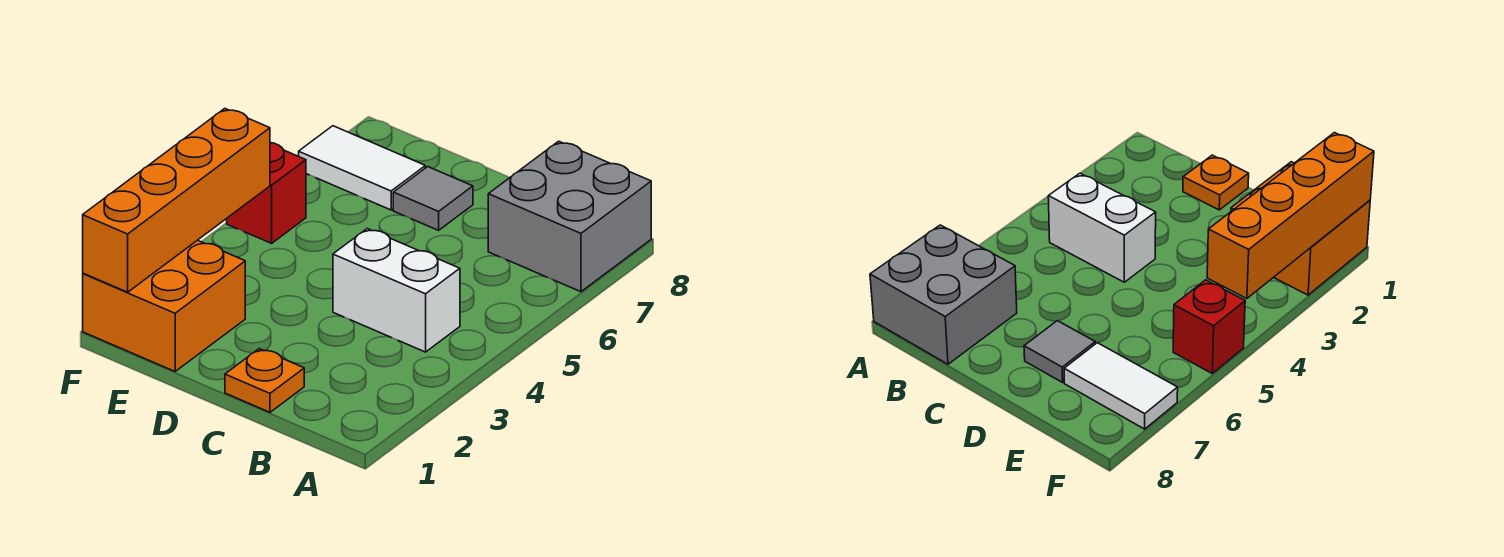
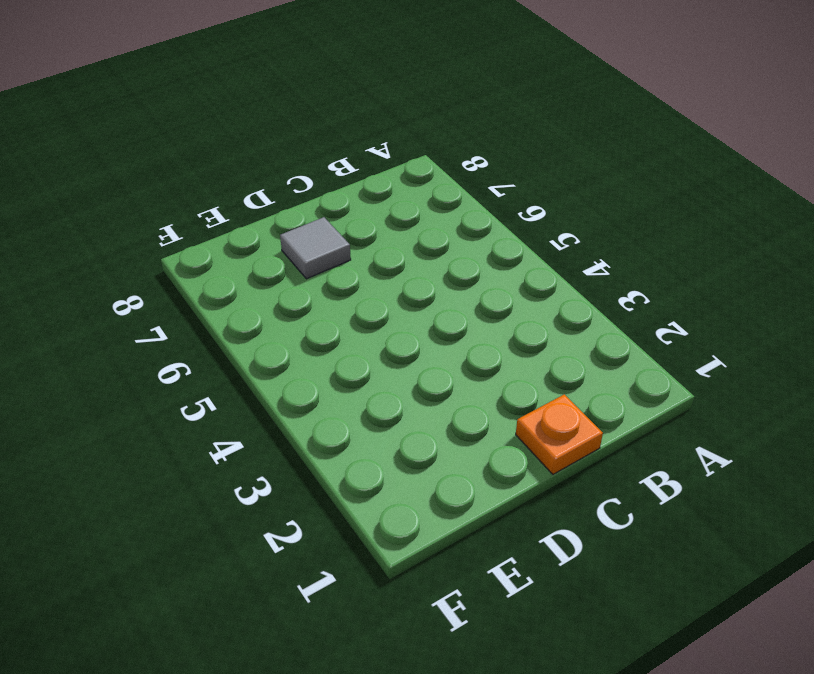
none -> grey brick A7:B8 level 1
none -> white brick B4:C4 level 1

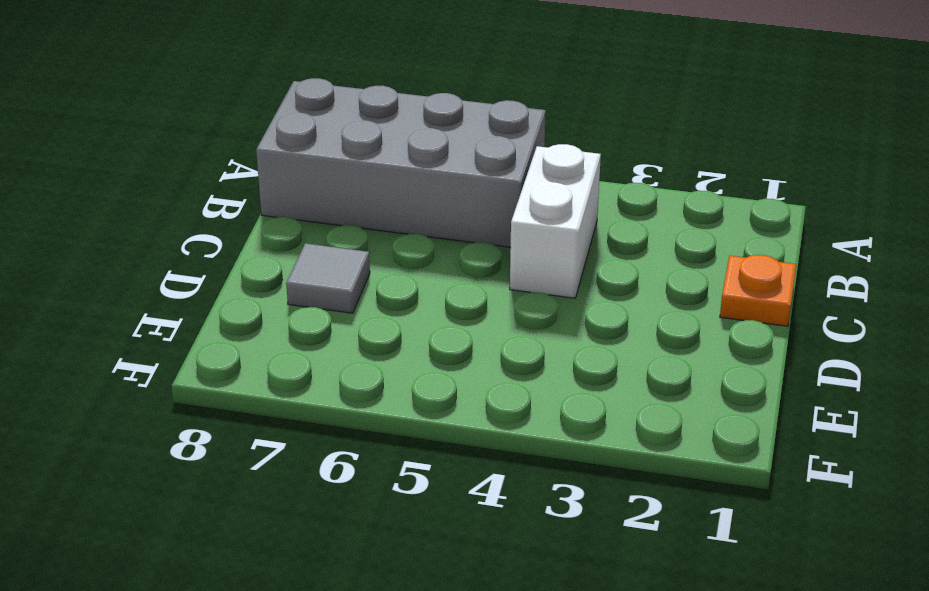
grey brick A5:B8 level 1 -> grey brick A7:B8 level 1
none -> orange brick E1:F2 level 1
none -> white tile E7:F7 level 1

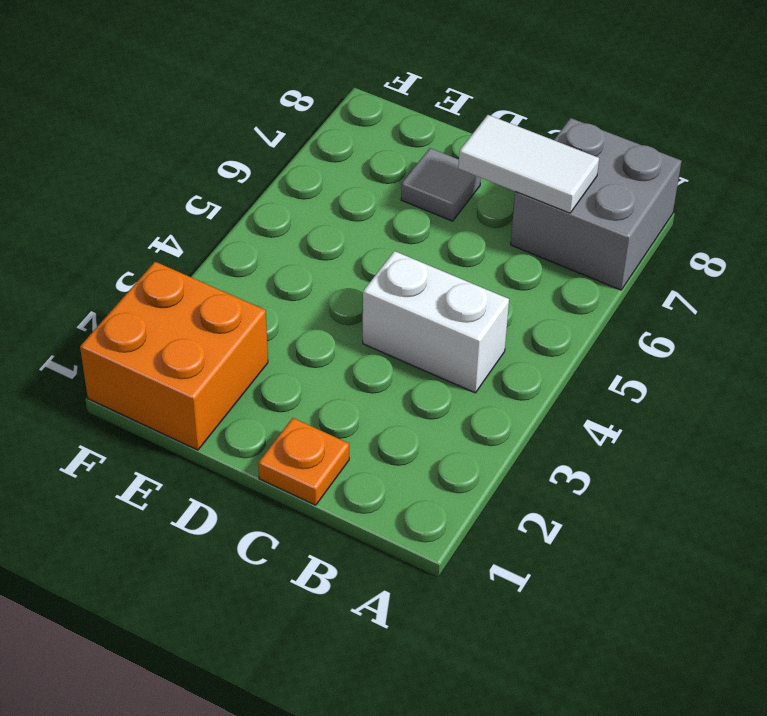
white tile B7:C7 level 2 -> white tile E7:F7 level 1
none -> red brick F5 level 1
none -> orange brick F1:F4 level 2

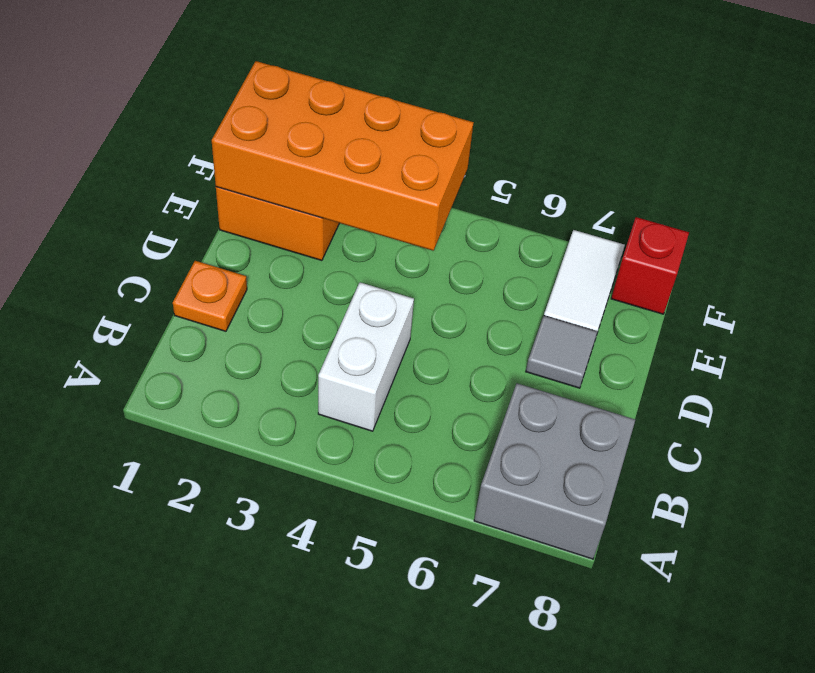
orange brick E1:F4 level 2 -> orange brick F1:F4 level 2
red brick F8 level 1 -> red brick F5 level 1

